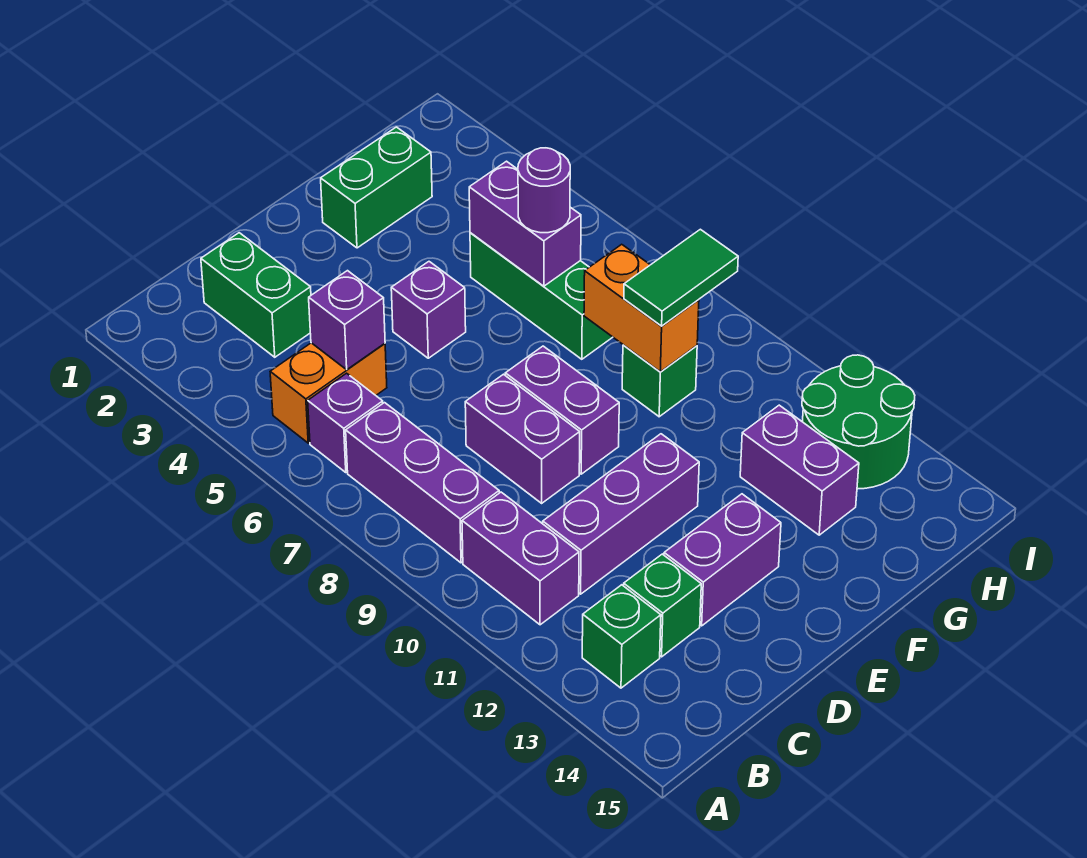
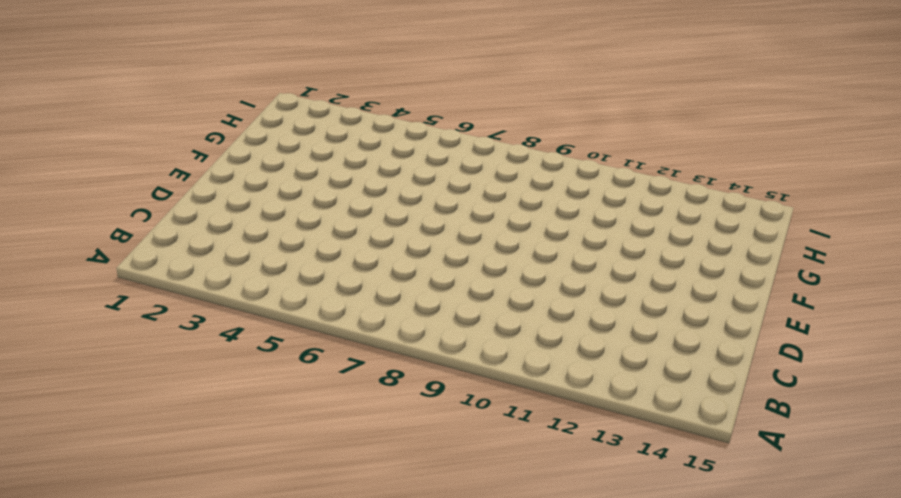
none -> orange brick B5:C5 level 1
none -> purple brick B6 level 1
none -> purple brick B7:B9 level 1

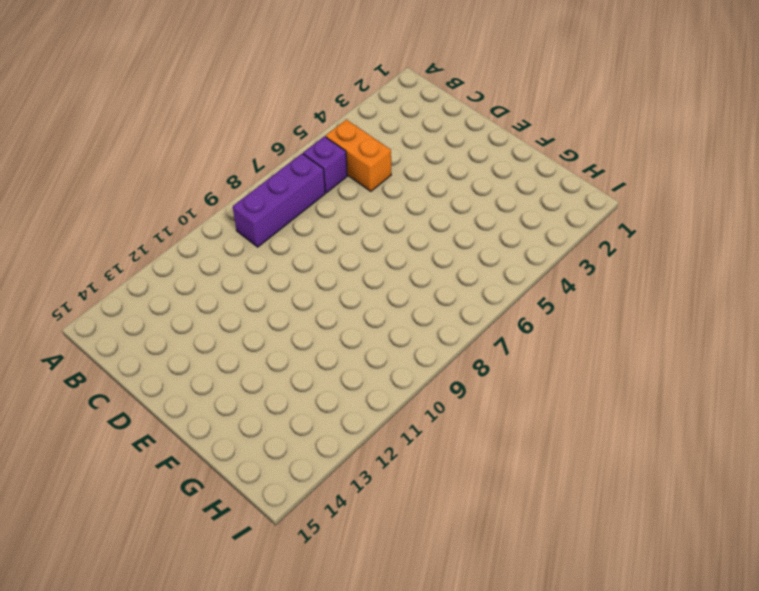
none -> purple brick B10:B11 level 1
none -> green brick B13 level 1
none -> green brick C2:C3 level 1

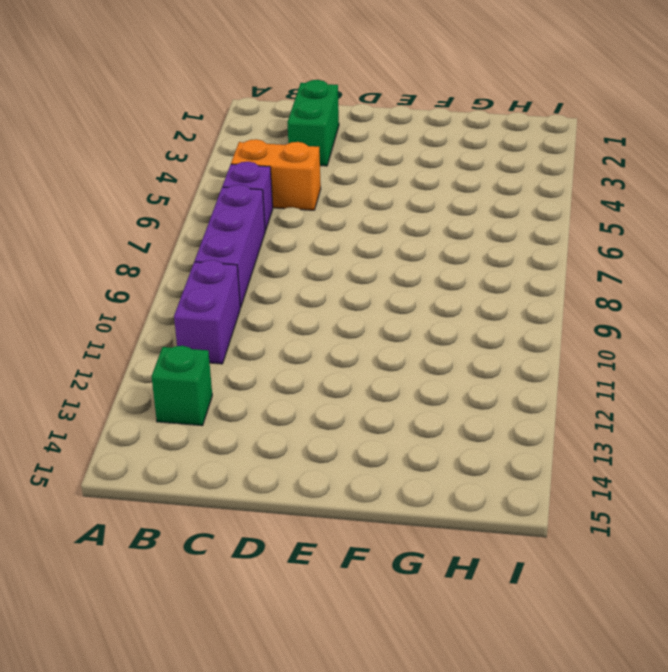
none -> purple brick C11:E11 level 1
none -> green brick C13 level 1
none -> purple brick D8:D9 level 1

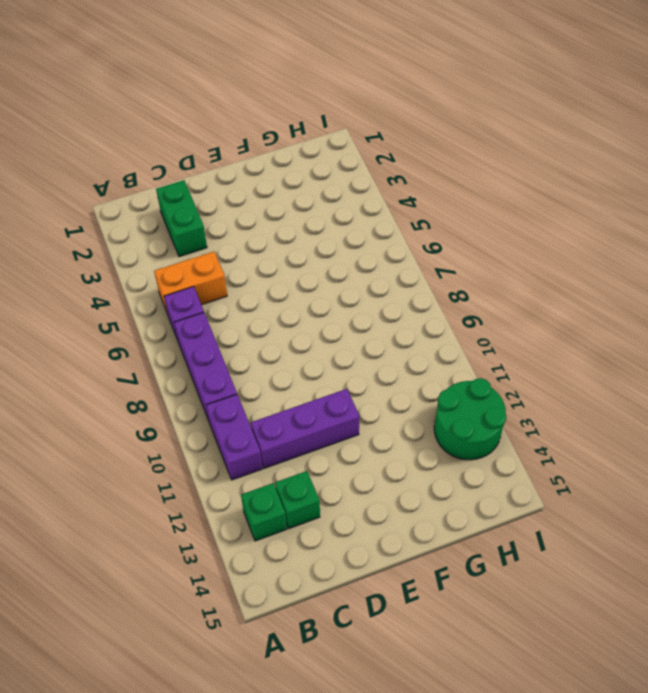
none -> purple brick D8:D9 level 1
none -> purple brick D13:E13 level 1
none -> purple brick E5 level 1

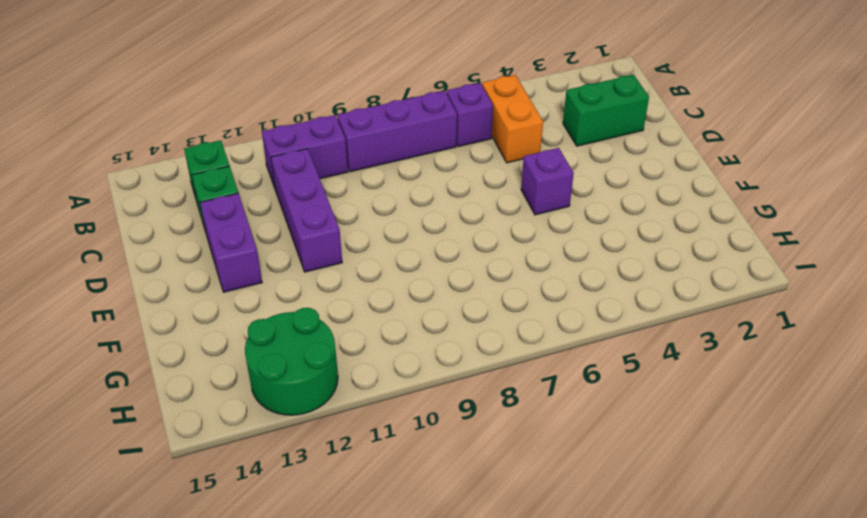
none -> purple brick D8:D9 level 1
none -> purple brick E8:E9 level 1
none -> green brick F2:G2 level 1

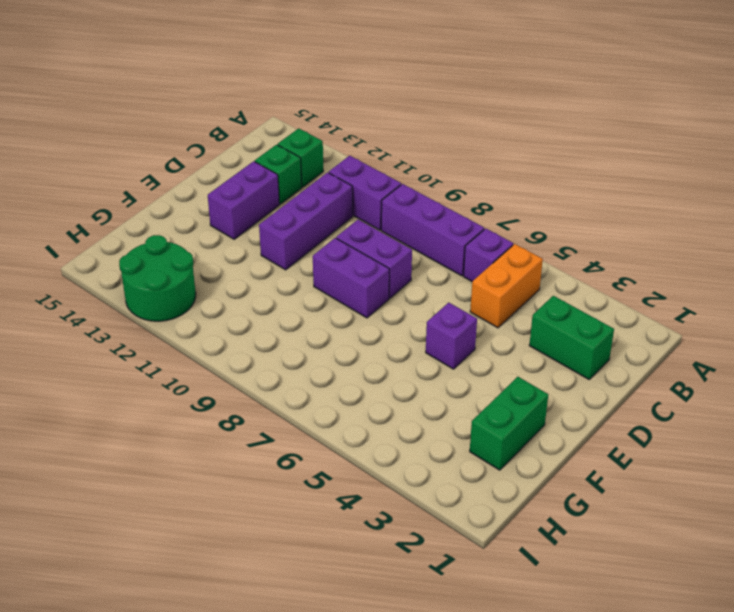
none -> green brick G5:G7 level 1
none -> green brick G9 level 1
none -> purple brick G12:G13 level 1

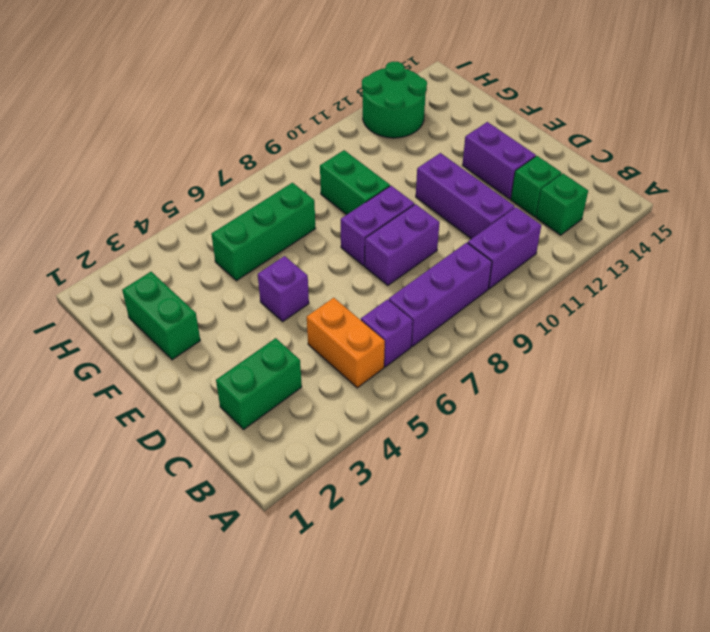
green brick F9:G9 level 1 -> green brick G9 level 1
none -> purple brick G12:G13 level 1
none -> purple brick C5 level 2
none -> purple brick G5:G6 level 2

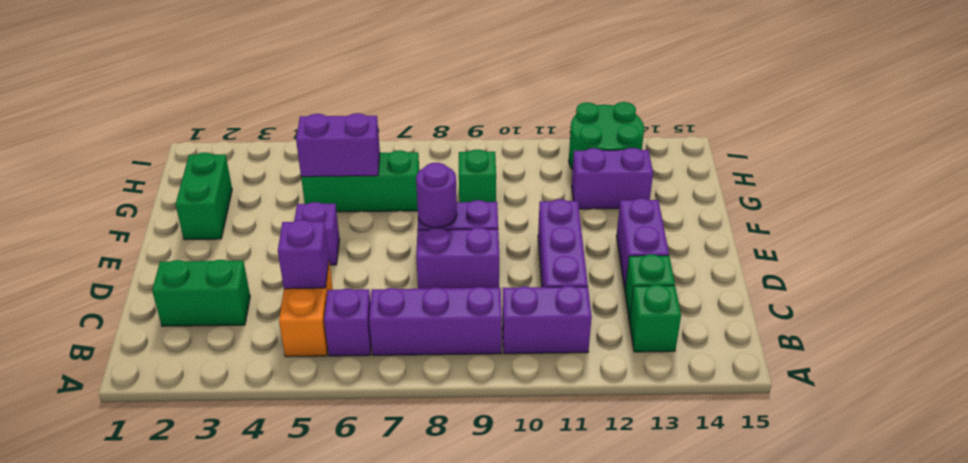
purple round brick E8 level 2 -> purple round brick G6 level 3
none -> orange brick G8:G9 level 2
none -> green tile G9:H9 level 3

